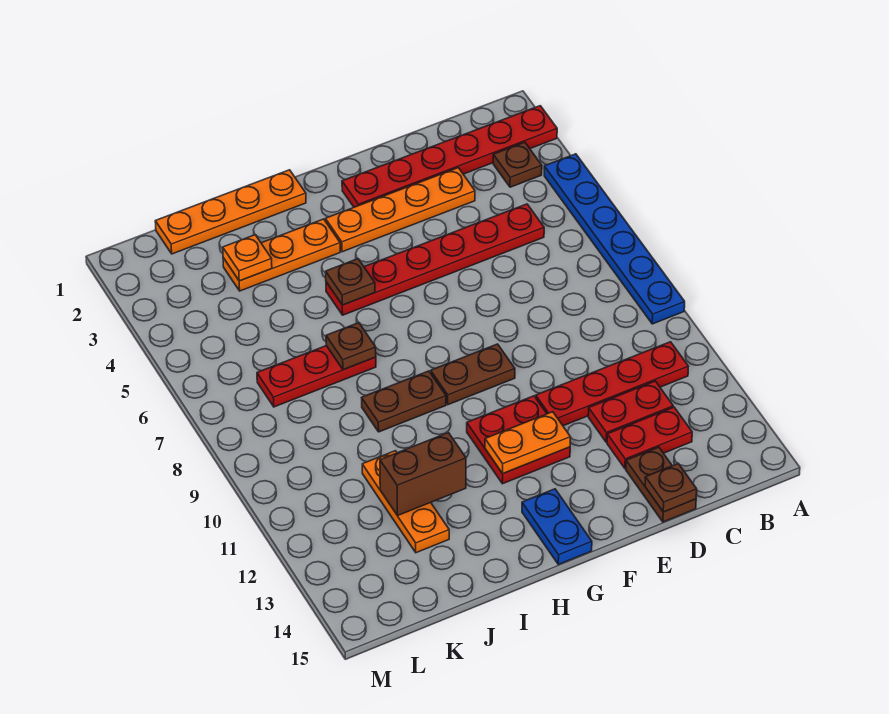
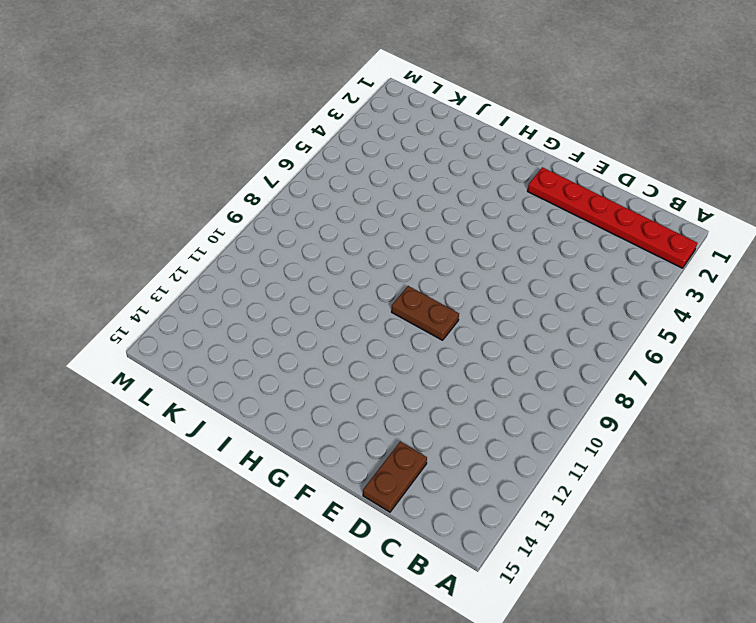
none -> blue plate A4:A9 level 1
none -> brown plate B3 level 1
none -> red plate B11:E11 level 1

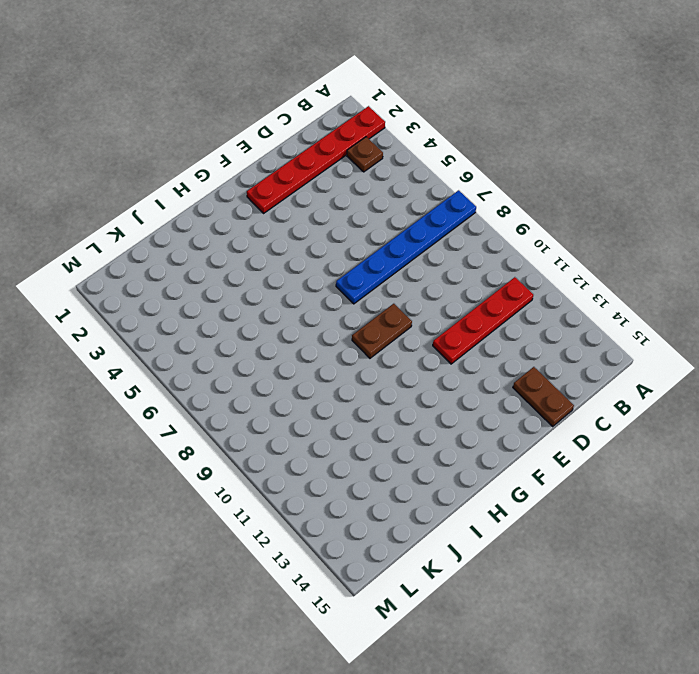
blue plate A7:F7 level 1 -> blue plate A4:A9 level 1
none -> red plate C5:H5 level 1
none -> red plate C12:D12 level 1
none -> red plate C13:D13 level 1

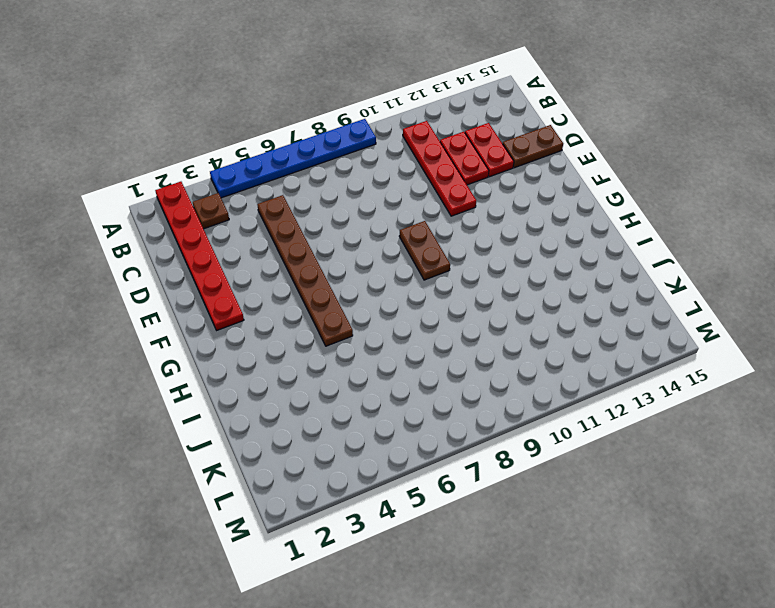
brown plate C5:H5 level 1 -> red plate C5:H5 level 1
none -> orange plate D3:G3 level 1
none -> red plate F11:G12 level 1
none -> blue plate G14:G15 level 1

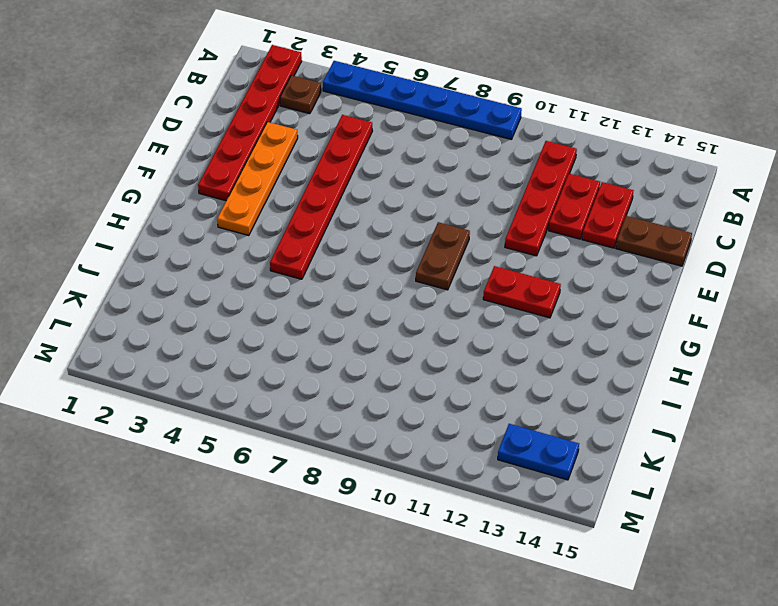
red plate G11:G12 level 1 -> red plate F11:G12 level 1
blue plate L13:L14 level 1 -> blue plate G14:G15 level 1
none -> orange plate H1:K1 level 1
none -> orange plate H3:J3 level 1
none -> brown plate H9:I9 level 1

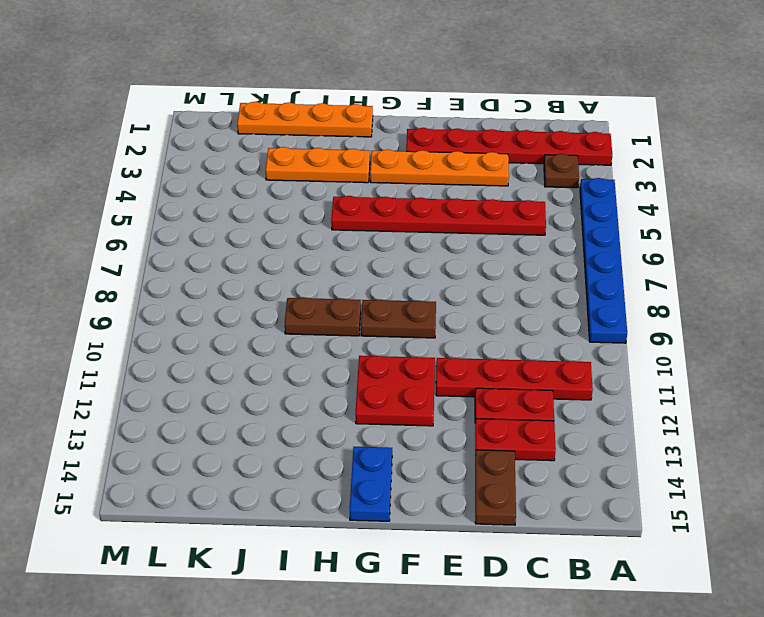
none -> red plate I7:K7 level 1
none -> orange plate J11:J13 level 1
none -> brown plate D15 level 2

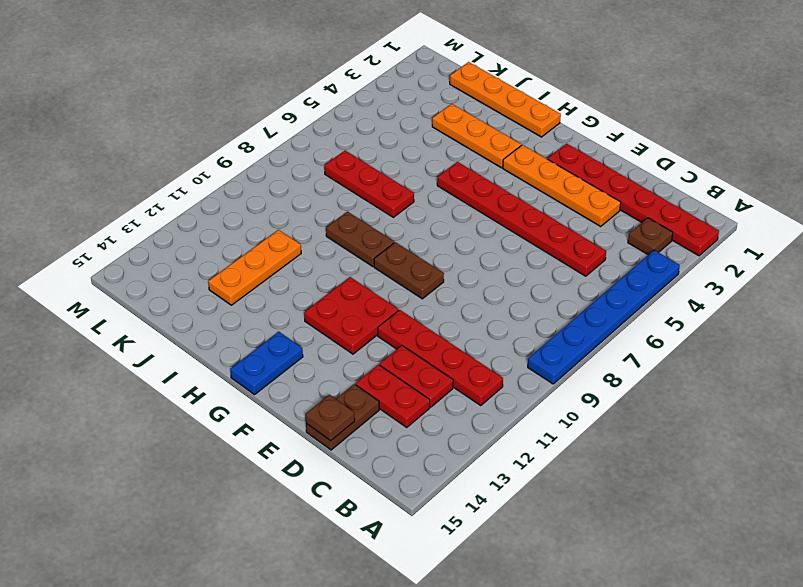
none -> orange plate F12:G12 level 2
none -> brown plate H5 level 2
none -> brown plate I7 level 2

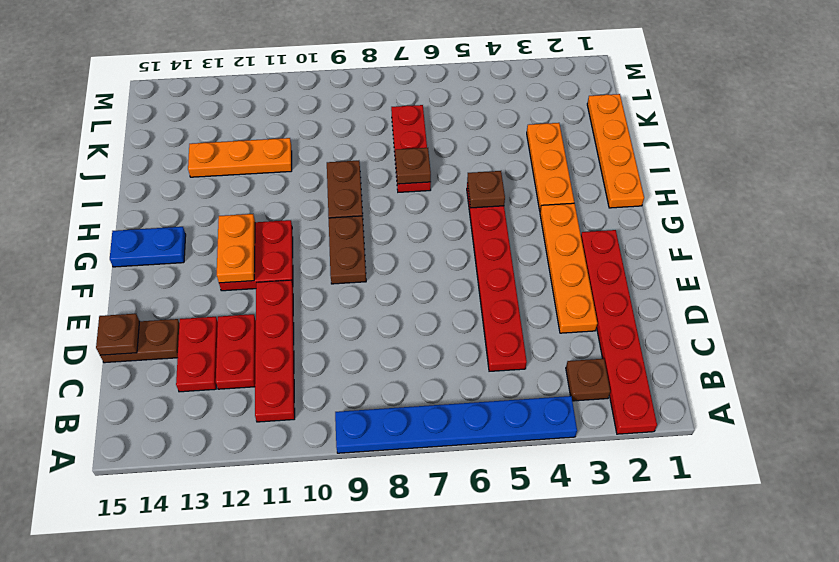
none -> brown brick I12:J12 level 2
none -> orange plate J3 level 2

